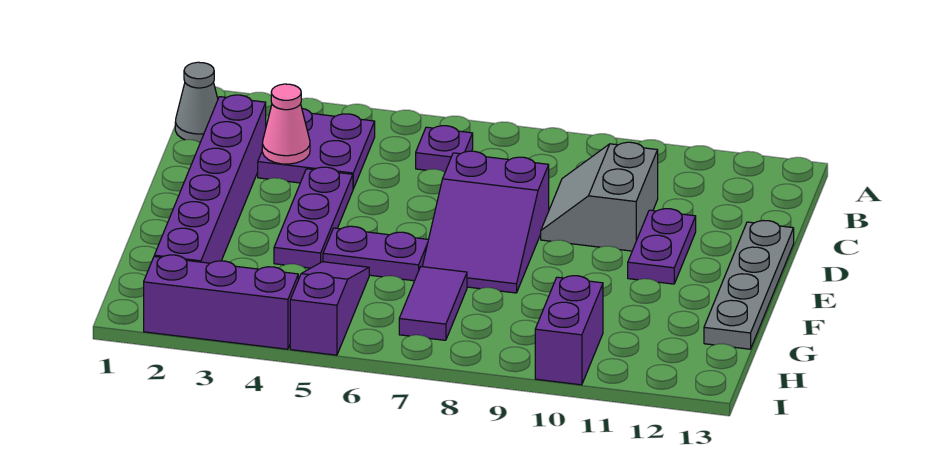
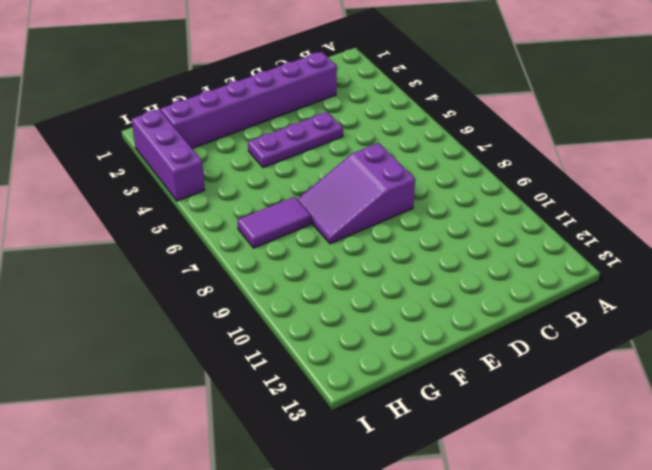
none -> grey cone B1 level 1
none -> purple plate B3:C4 level 1
none -> purple plate B6 level 1

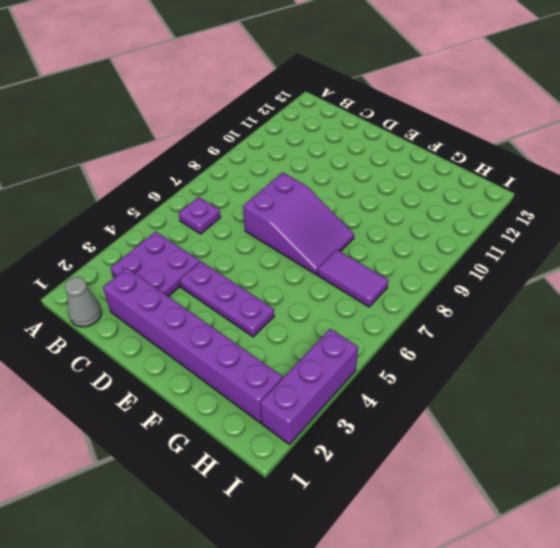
none -> grey slope C9:D10 level 1 top 10
none -> purple plate D11:E11 level 1
none -> grey plate D13:G13 level 1

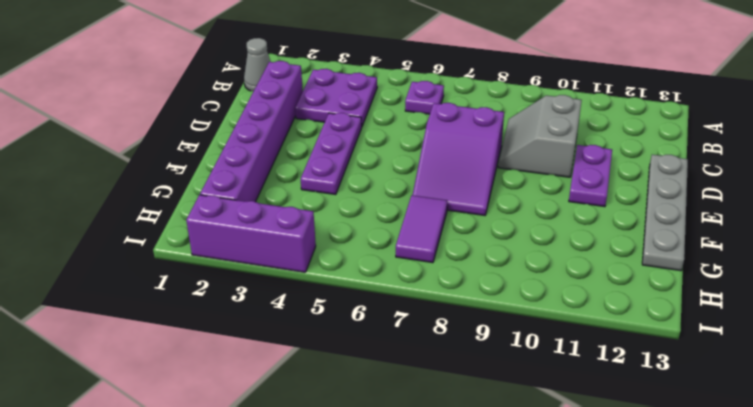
none -> purple plate F5:F6 level 1
none -> purple slope G5:I5 level 1 top I
none -> purple brick H10:I10 level 1

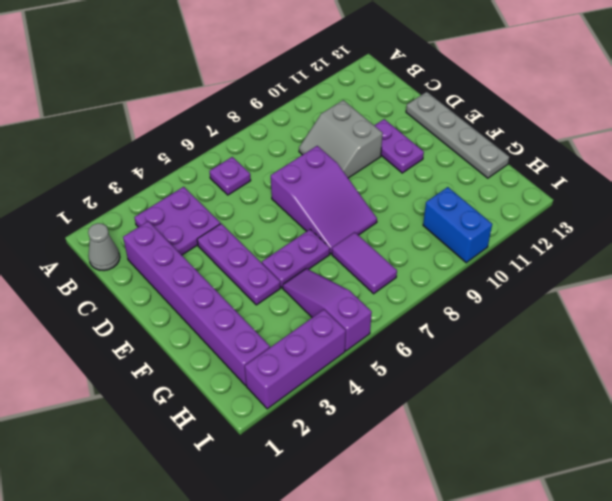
blue brick H10:I10 level 1 -> purple brick H10:I10 level 1
none -> pink cone C3 level 2

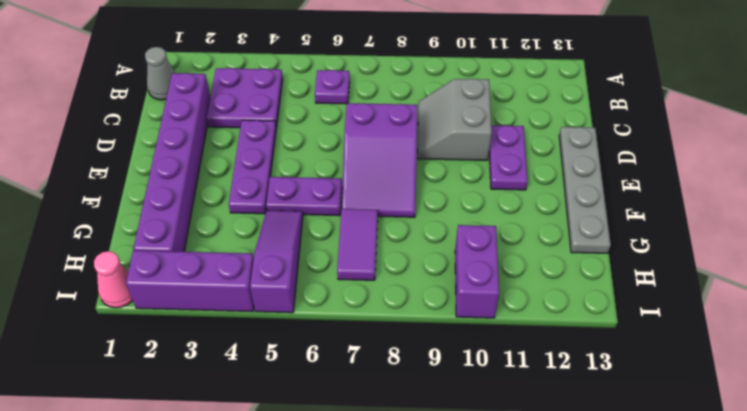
pink cone I1 level 1 -> pink cone C3 level 2

